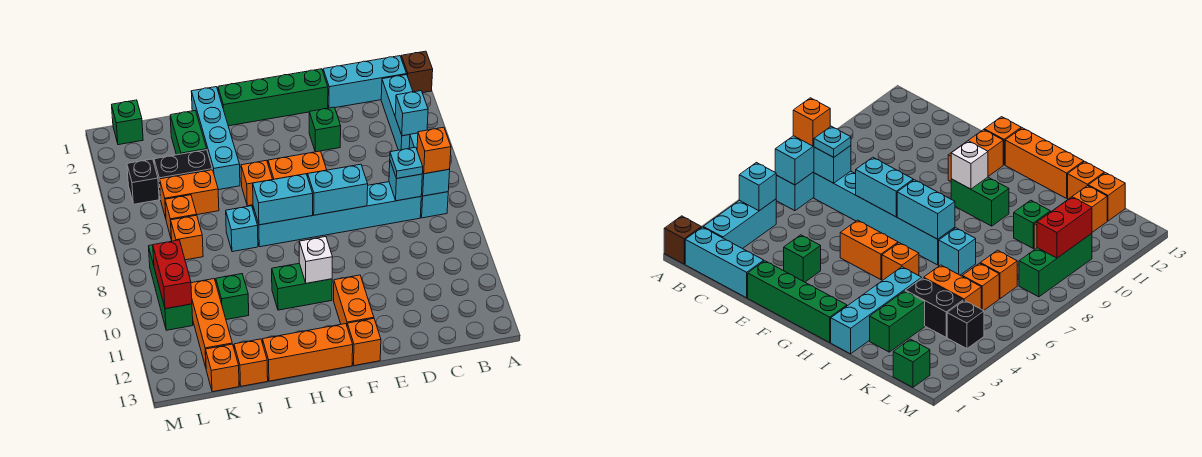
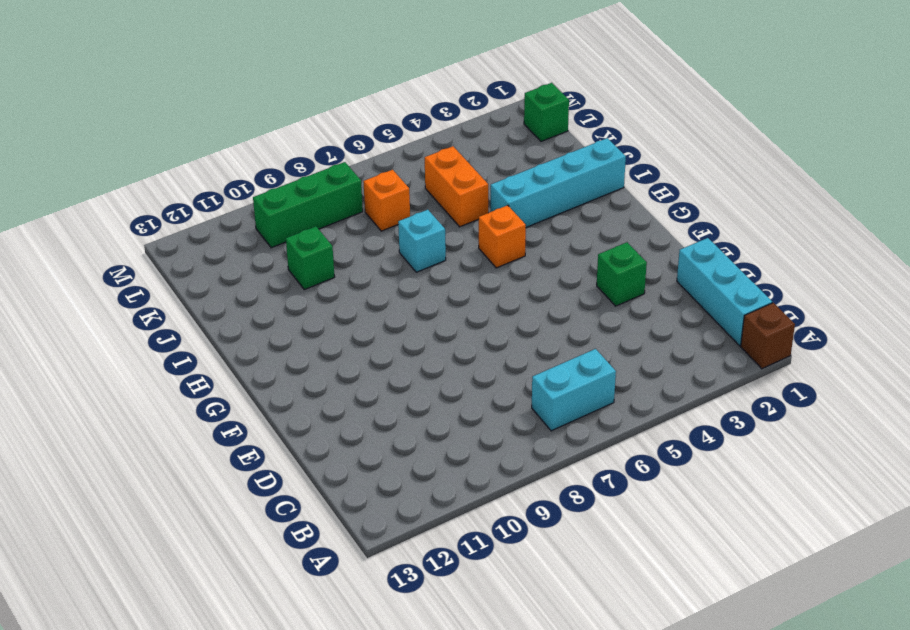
none -> cyan brick B2:B4 level 1
none -> cyan brick C7:H7 level 1
none -> green brick E1:H1 level 1
none -> orange brick F5:G5 level 1

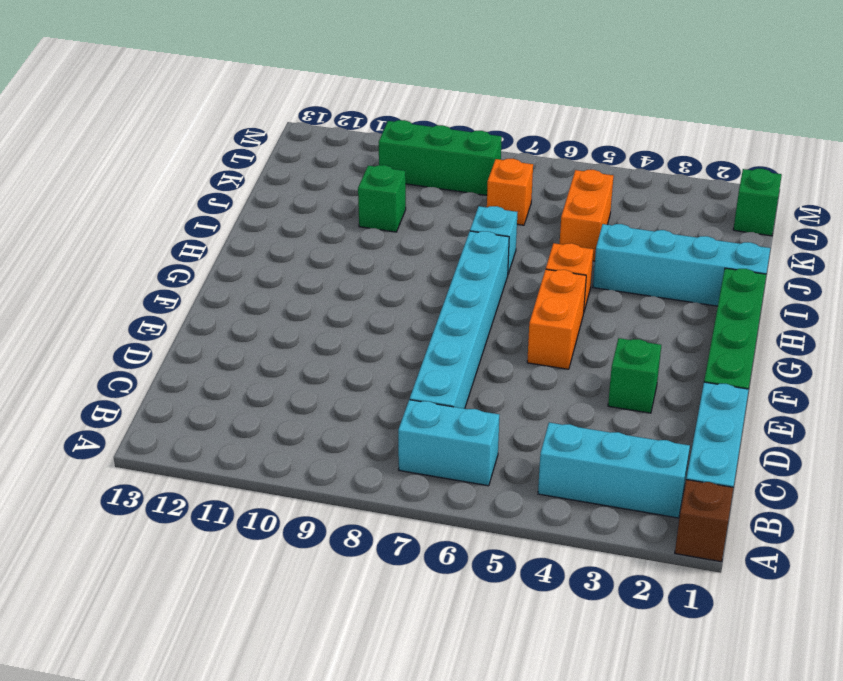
none -> orange brick F11:F12 level 1
none -> orange brick F13 level 1
none -> green brick G10:H10 level 1
none -> orange brick G13:I13 level 1

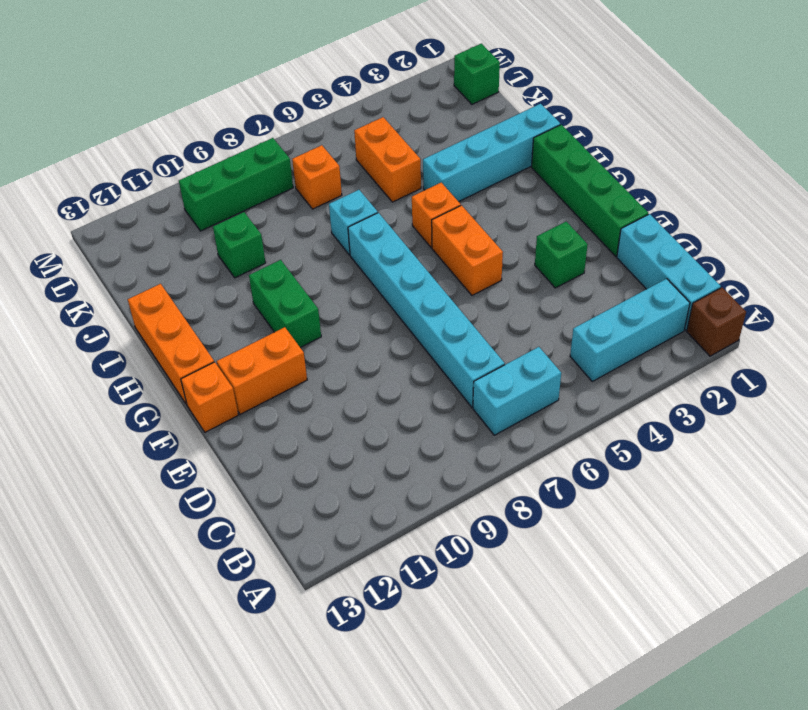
none -> green brick J2:J3 level 1
none -> black brick J4:K4 level 1
none -> orange brick J13 level 1
none -> orange brick K6 level 1

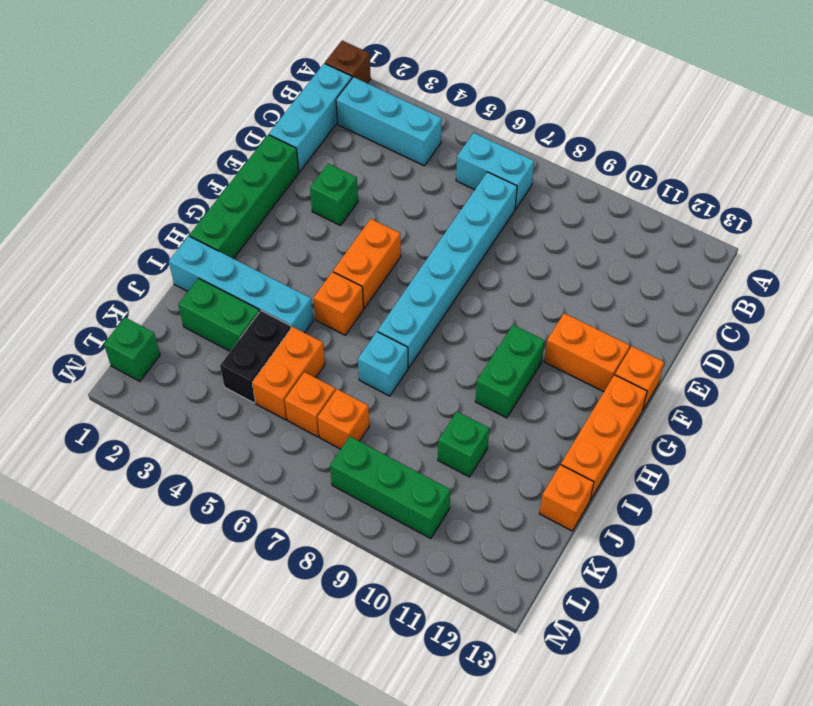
none -> orange brick K10:K12 level 1
none -> orange brick K13 level 1
none -> black brick L4 level 1
none -> cyan brick B4 level 2

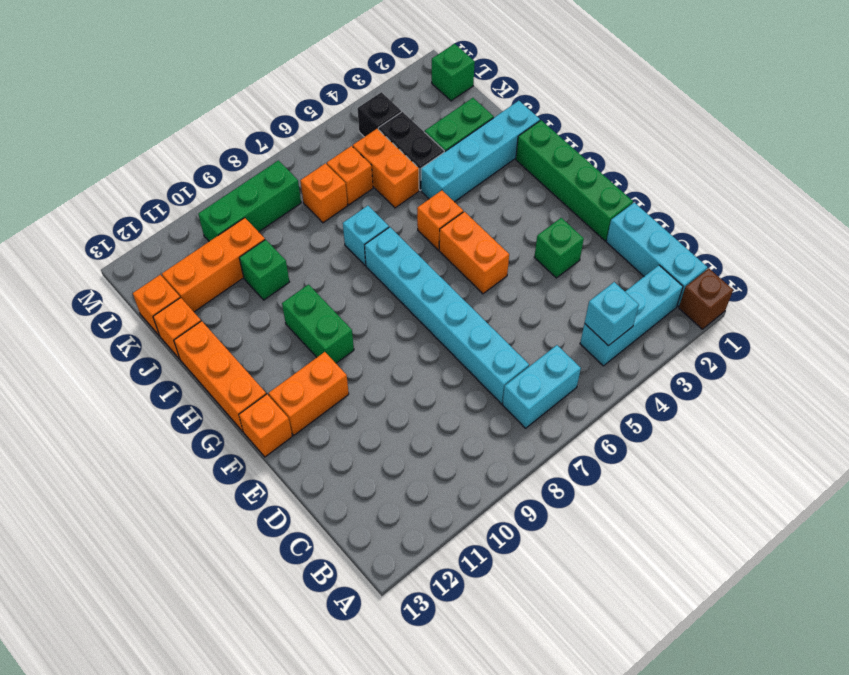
none -> cyan brick B6:B7 level 2
none -> cyan brick C7 level 2
none -> cyan brick E7:F7 level 2
none -> cyan brick G7:H7 level 2

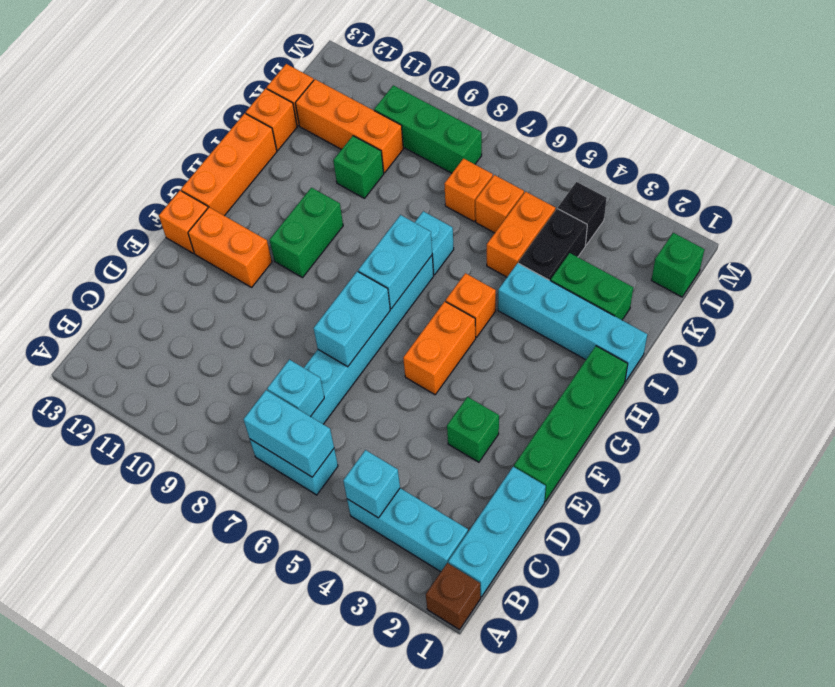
none -> white brick G10 level 2
none -> red brick L9:L10 level 2
none -> orange brick B7 level 3
none -> cyan plate C7 level 3

